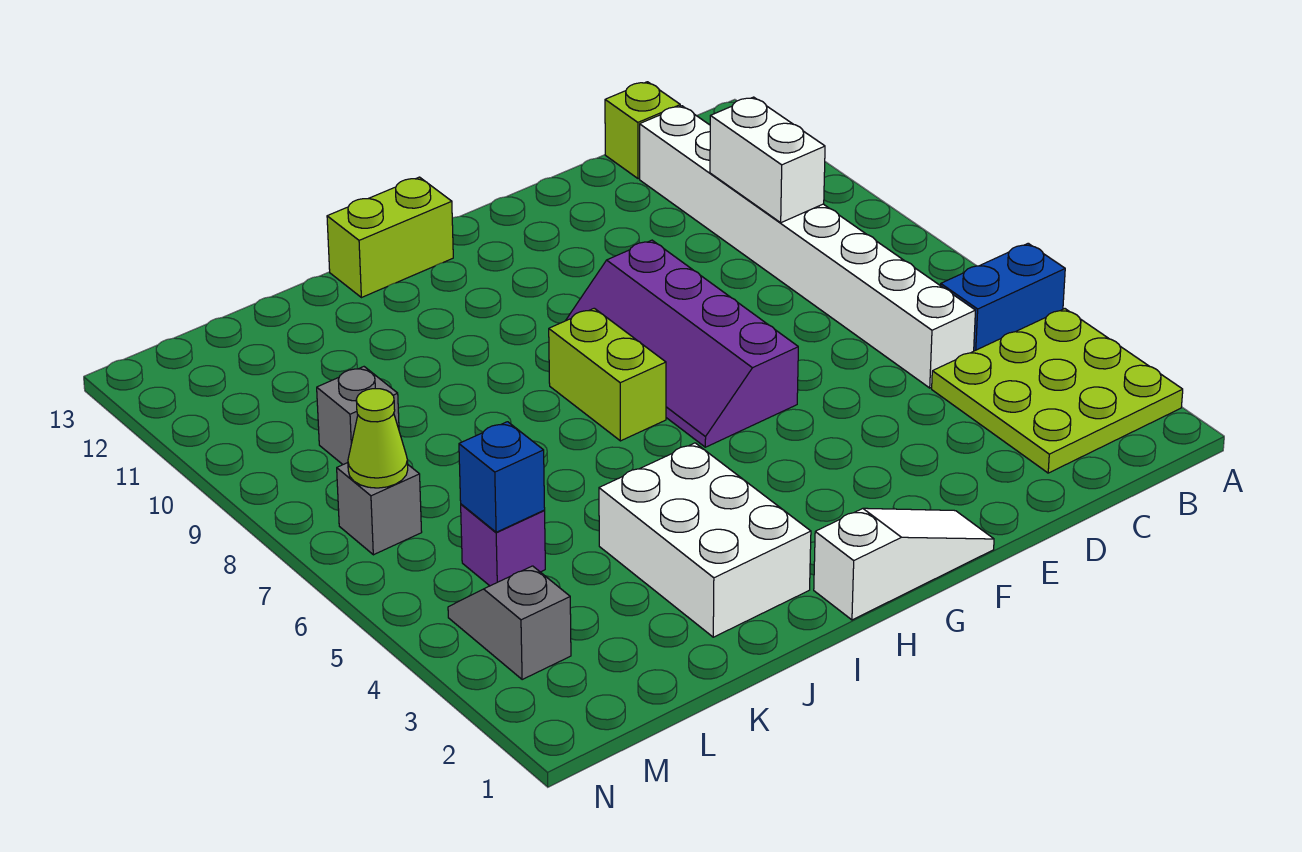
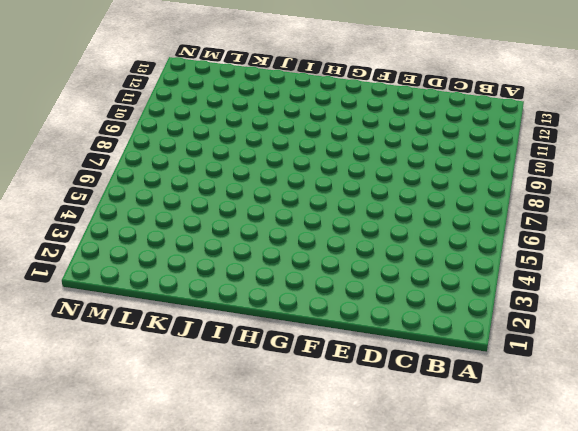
none -> lime plate A2:C4 level 1
none -> blue brick A5:B5 level 1
none -> white brick C5:C12 level 1

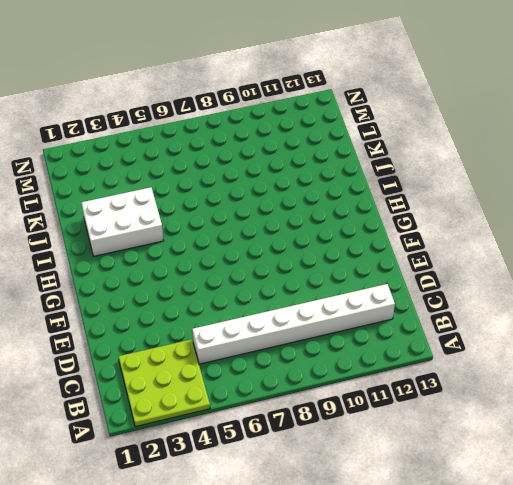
none -> blue brick A5:B5 level 1
none -> lime brick C13 level 1
none -> white slope F1:H1 level 1 top H

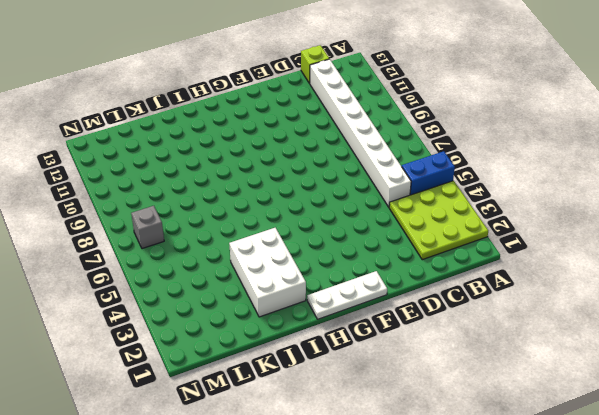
white plate F1:H1 level 1 -> white slope F1:H1 level 1 top H
none -> purple slope F6:G9 level 1 top F
none -> lime brick H7:H8 level 1
none -> lime brick H13:I13 level 1

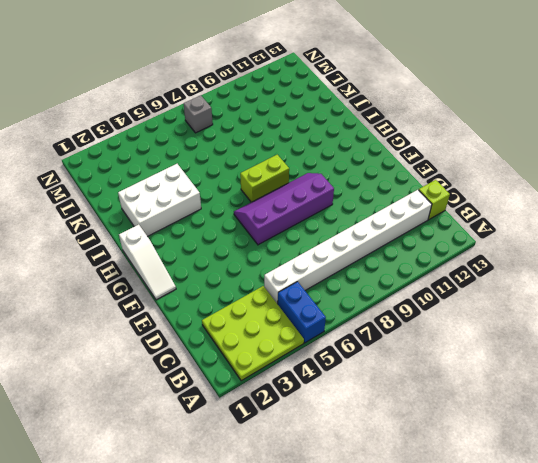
none -> lime brick H13:I13 level 1
none -> purple brick L5 level 1
none -> grey brick L9 level 1

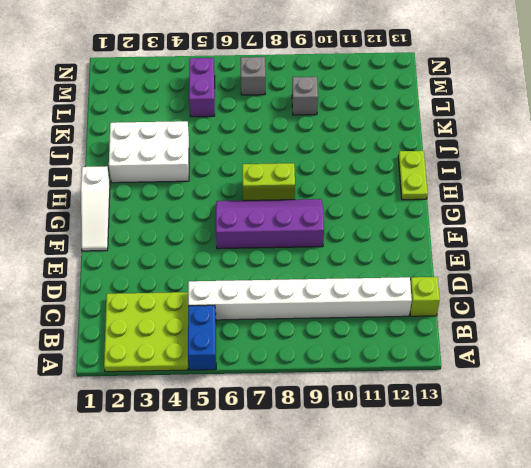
lime plate H13:I13 level 1 -> lime brick H13:I13 level 1
purple brick L5:M5 level 1 -> purple brick L5 level 1
none -> grey slope M3:M4 level 1 top 3
none -> white brick C9:C10 level 2
none -> blue brick L5 level 2

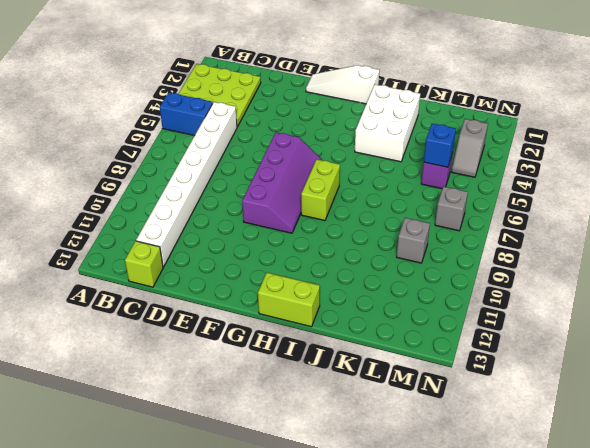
none -> white brick C9:C10 level 2
none -> lime cone M7 level 2

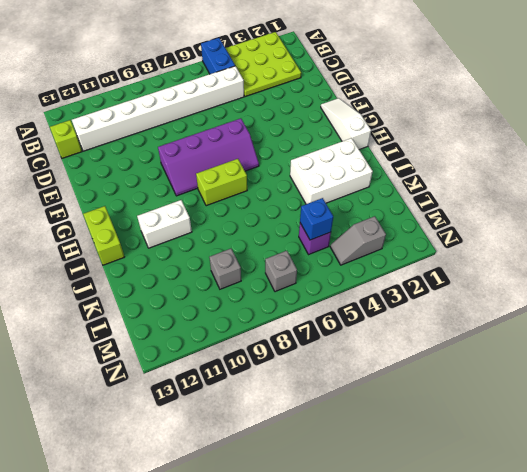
white brick I10:I11 level 1 -> white brick C9:C10 level 2
none -> lime cone M7 level 2

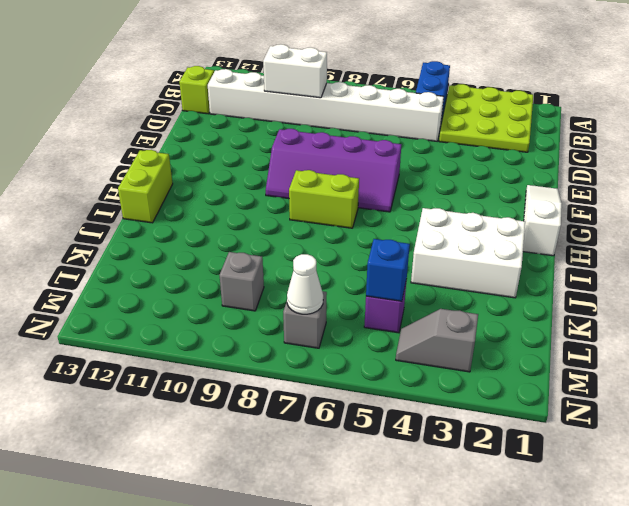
white cone M7 level 2 -> lime cone M7 level 2

